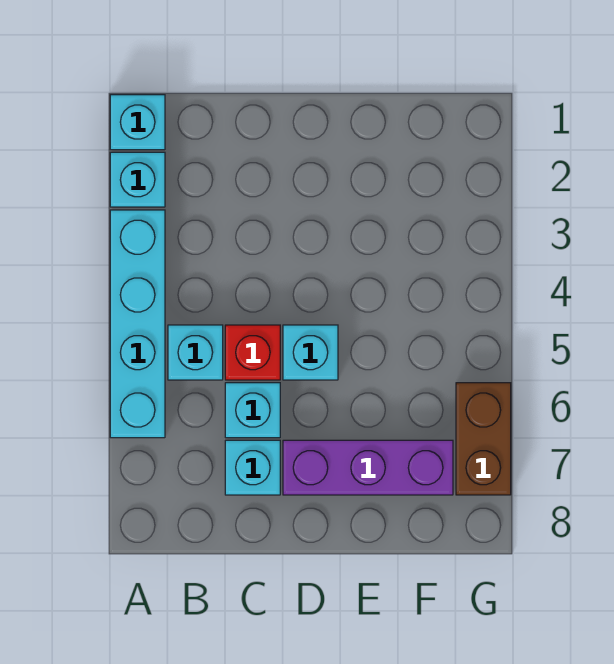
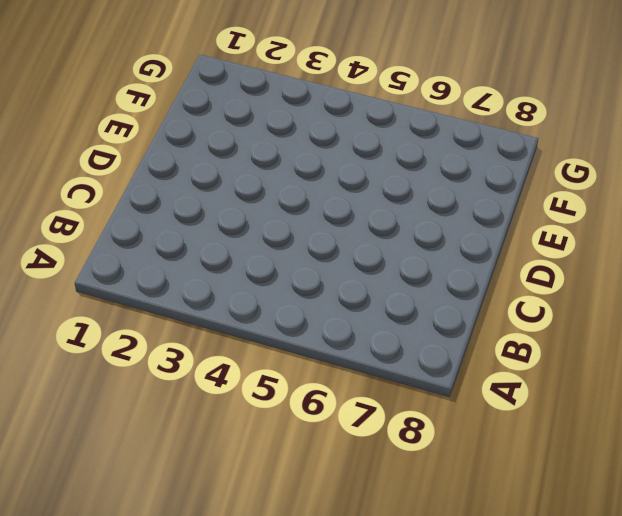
none -> cyan brick A1 level 1
none -> cyan brick A2 level 1

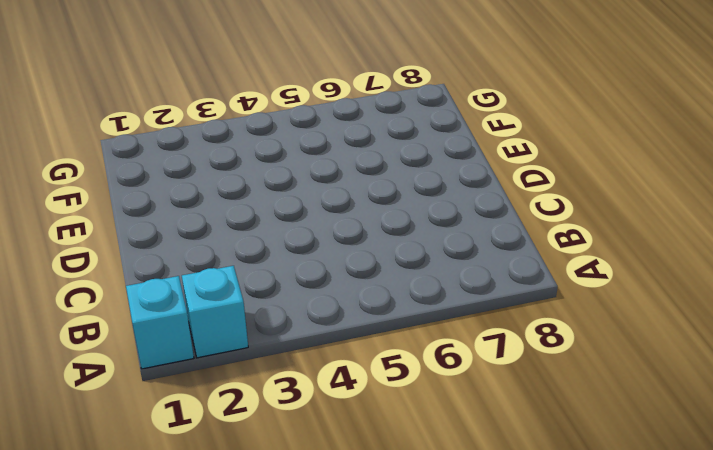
none -> cyan brick A3:A6 level 1
none -> cyan brick B5 level 1

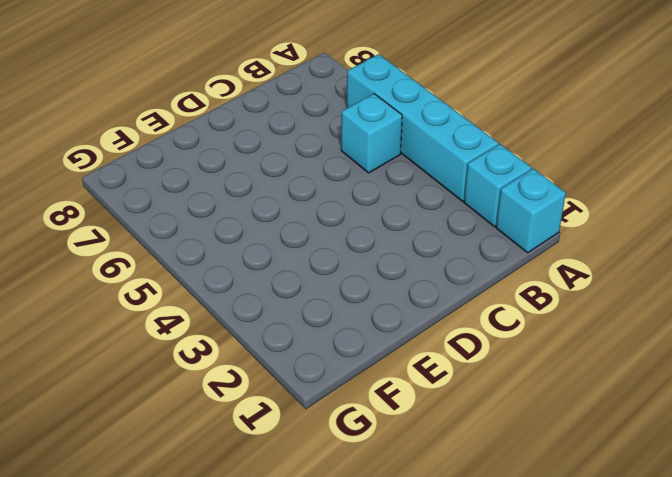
none -> red brick C5 level 1
none -> cyan brick C6 level 1

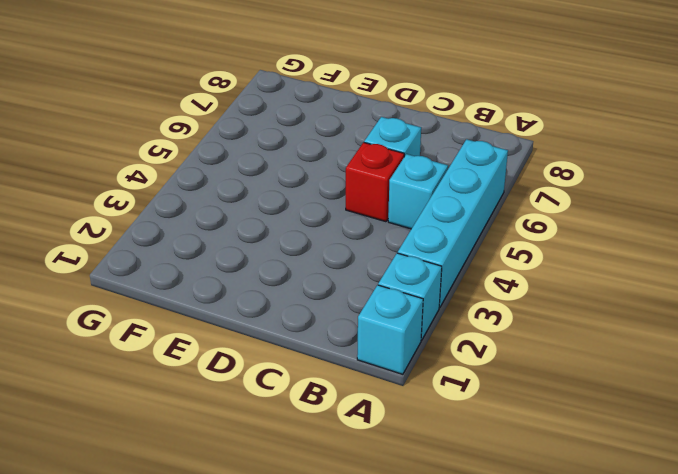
none -> cyan brick C7 level 1
none -> cyan brick D5 level 1

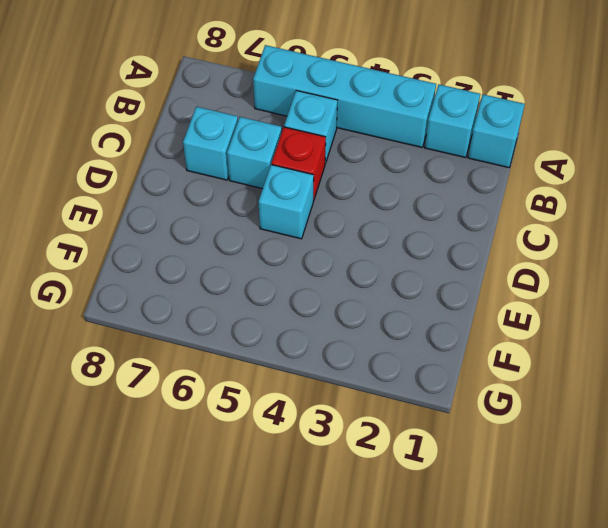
none -> purple brick D7:F7 level 1
none -> brown brick G6:G7 level 1

